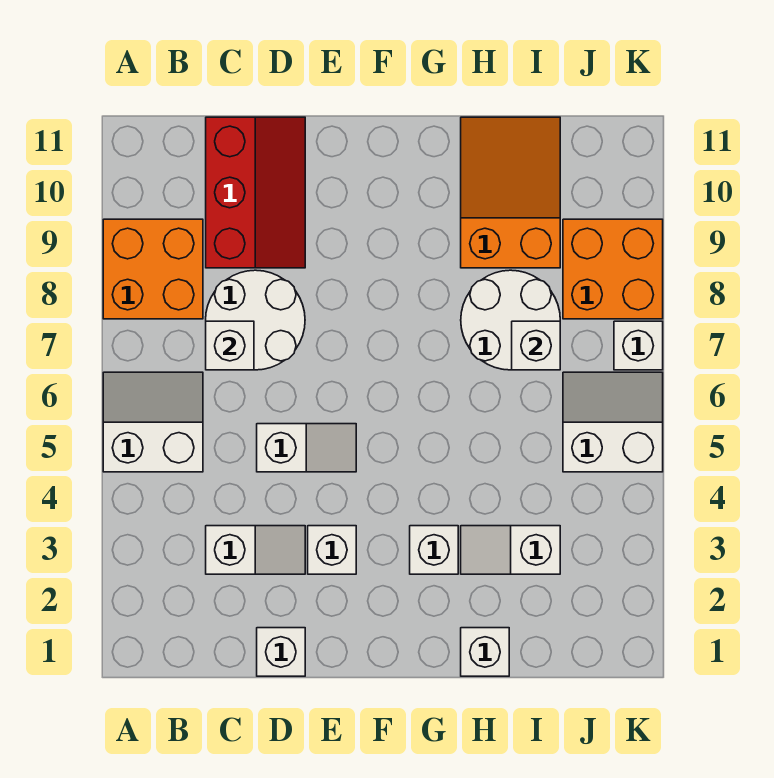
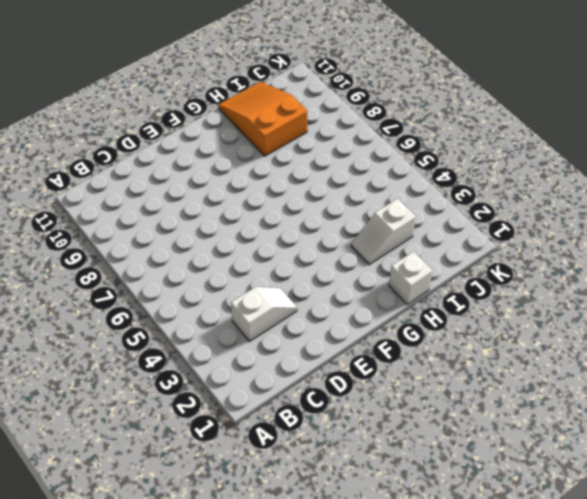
none -> white slope A5:B6 level 1 top 5
none -> orange brick A8:B9 level 1
none -> white round brick C7:D8 level 1

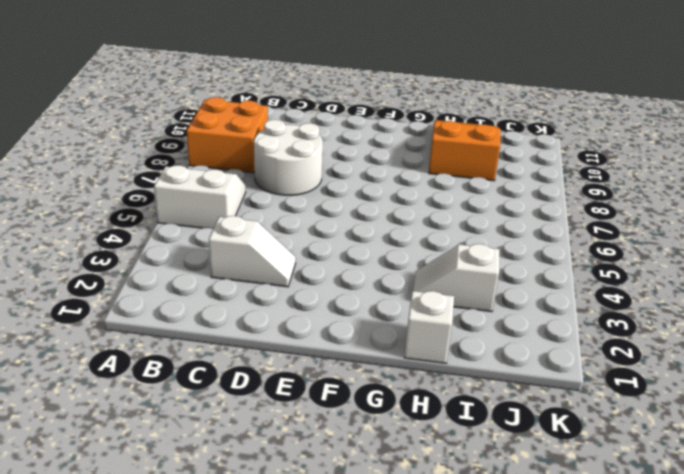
none -> red slope C9:D11 level 1 top C
none -> white brick D1 level 1
none -> white slope D5:E5 level 1 top D

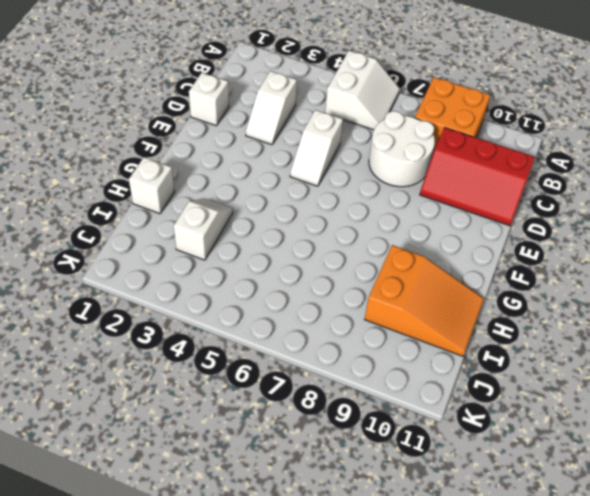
none -> white brick E3 level 1
none -> white brick G3 level 1
none -> white round brick H7:I8 level 1

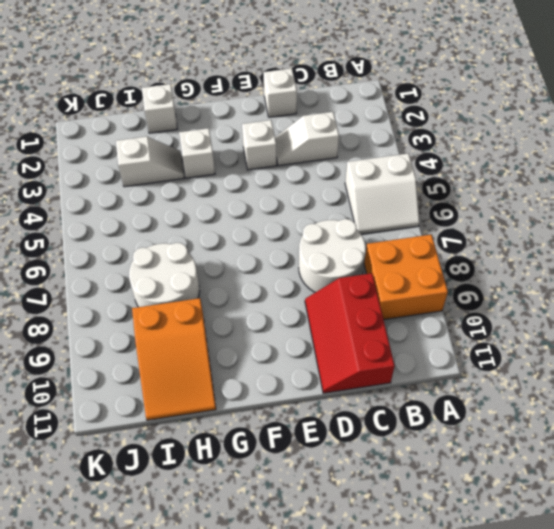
none -> white slope D5:E5 level 1 top D
none -> white slope J5:K6 level 1 top 5
none -> orange brick J8:K9 level 1

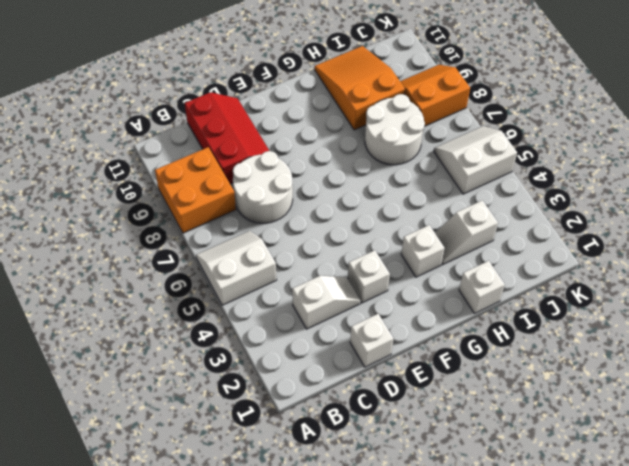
orange slope J8:K9 level 1 top 8 -> orange brick J8:K9 level 1
none -> white slope D5:E5 level 1 top D
none -> white brick K7 level 1
none -> white brick C7 level 2

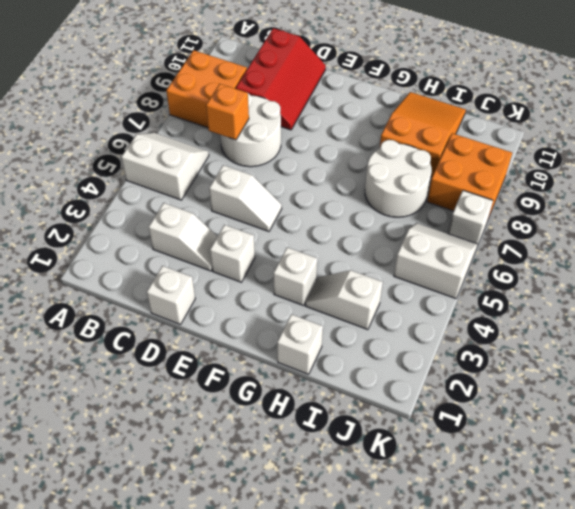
orange brick C7 level 2 -> white brick C7 level 2
none -> white brick I7 level 2

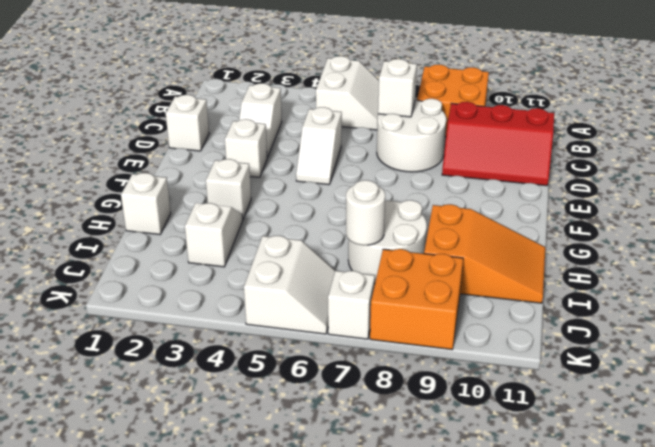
white round brick I7 level 2 -> white brick I7 level 2

